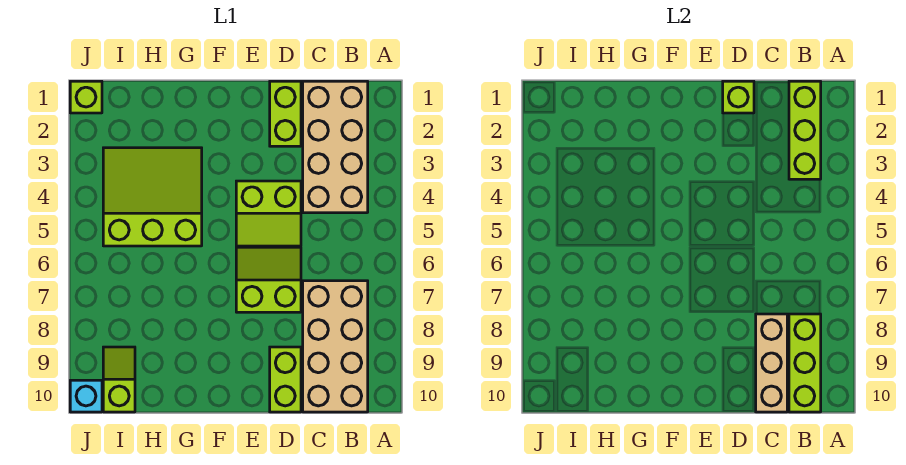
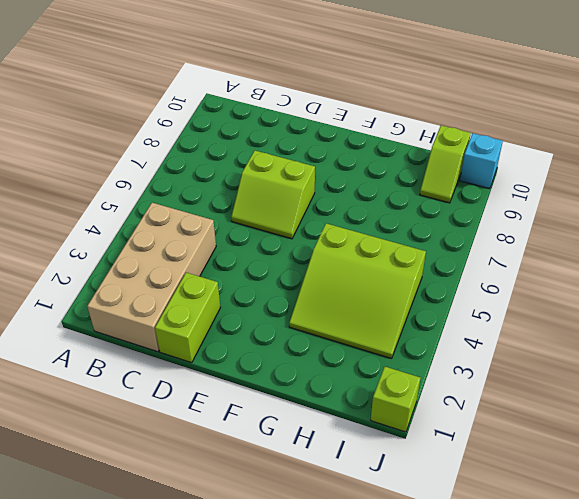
none -> tan brick B7:C10 level 1
none -> lime slope D4:E5 level 1 top 4
none -> lime brick D9:D10 level 1

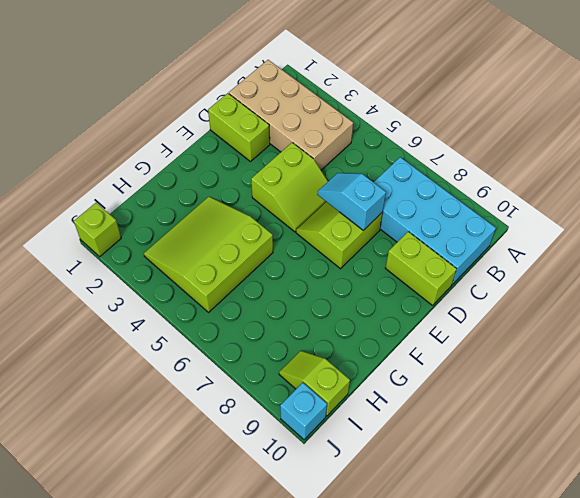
cyan brick B7:C10 level 1 -> tan brick B7:C10 level 1
cyan slope D6:D7 level 2 top 7 -> none
none -> lime brick B1:B3 level 2
none -> lime brick B8:B10 level 2
none -> tan brick C8:C10 level 2

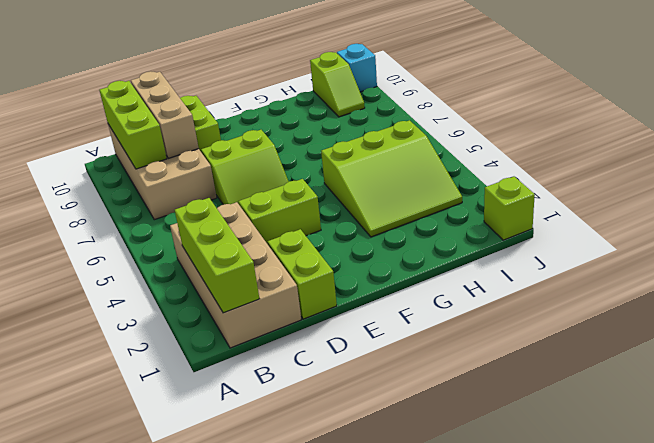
none -> lime brick D1 level 2

